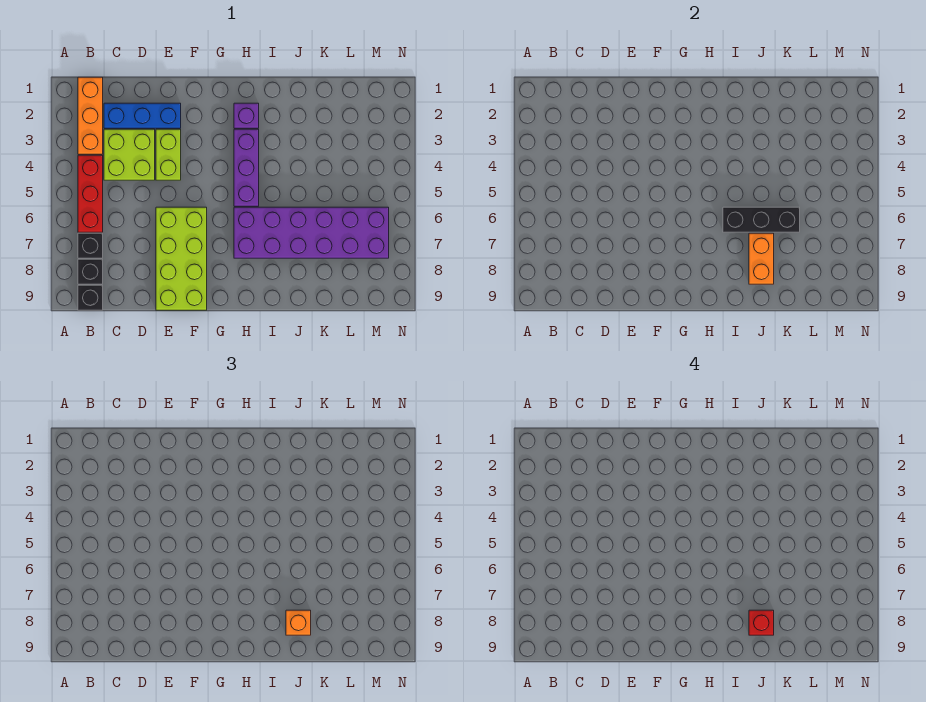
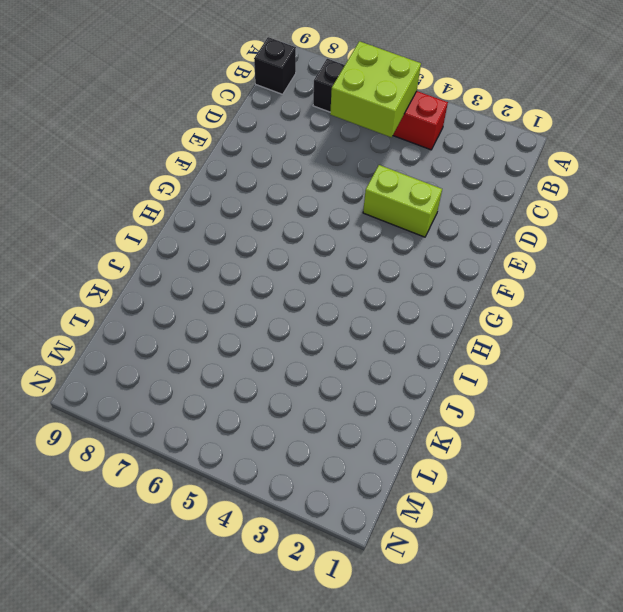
lime brick B5:C6 level 2 -> lime brick C3:D4 level 1
none -> orange brick B1:B3 level 1
none -> black brick B8 level 1
none -> blue brick C2:E2 level 1

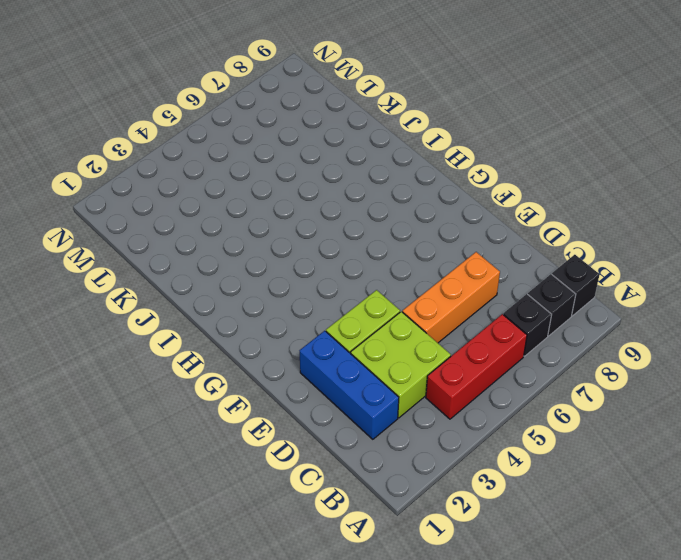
orange brick D5:D7 level 1 -> orange brick B1:B3 level 1
none -> lime brick E6:F9 level 1
none -> purple brick H2 level 1
none -> purple brick H3:H5 level 1

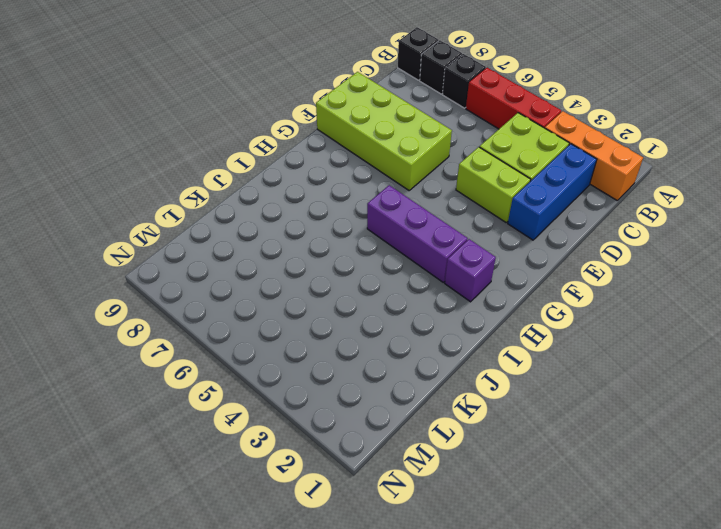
none -> purple brick H6:M7 level 1
none -> black brick I6:K6 level 2
none -> orange brick J7:J8 level 2

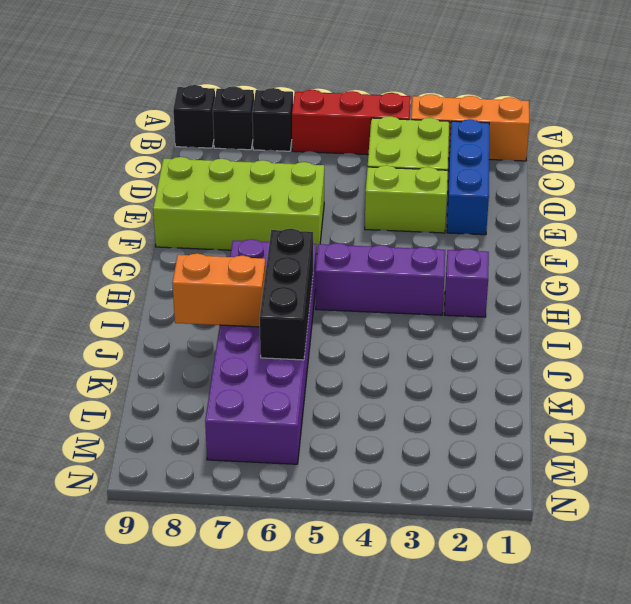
none -> orange brick J8 level 3
none -> red brick J8 level 4

